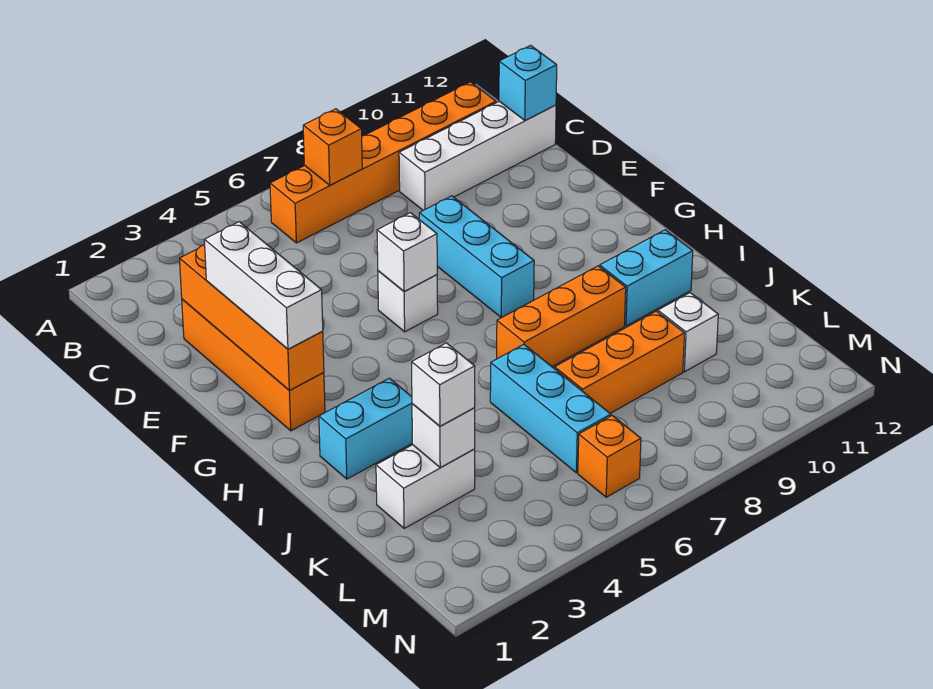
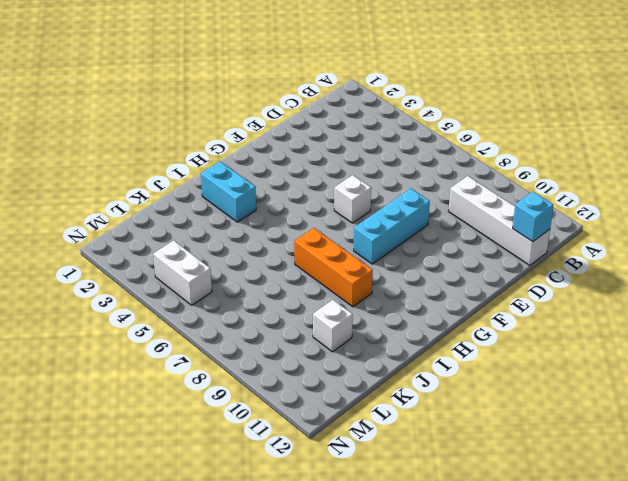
white brick M4:M5 level 1 -> white brick K2:K3 level 1
none -> orange brick B6:B11 level 1
none -> orange brick D2:G2 level 1
none -> cyan brick I10:I11 level 1

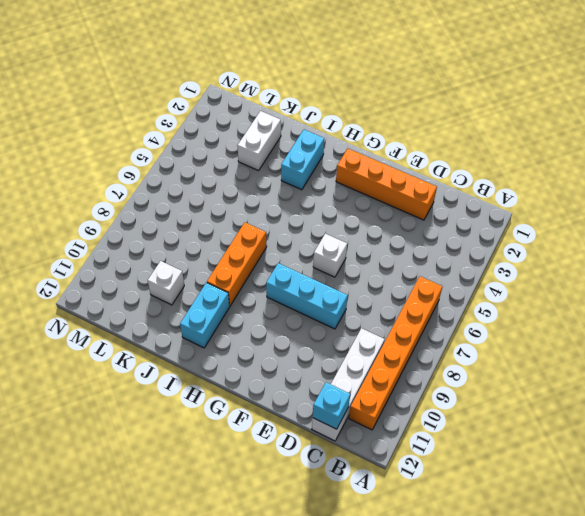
none -> cyan brick J6:L6 level 1
none -> orange brick K7:K9 level 1
none -> orange brick M6 level 1

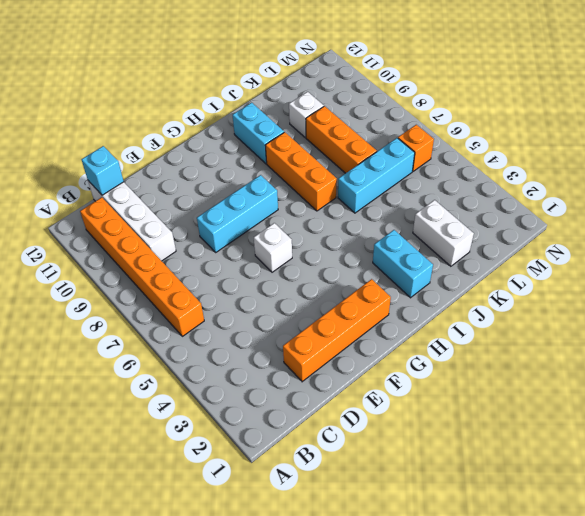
none -> orange brick B7 level 2
none -> orange brick D2:G2 level 2
none -> white brick F6 level 2

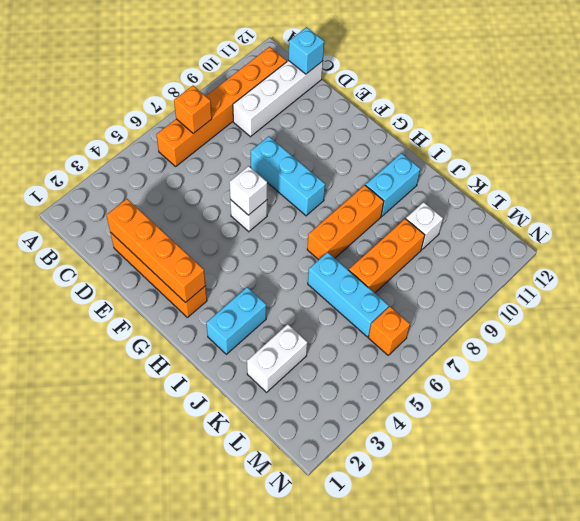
none -> white brick K3 level 2
none -> white brick E2:G2 level 3
none -> white brick K3 level 3

